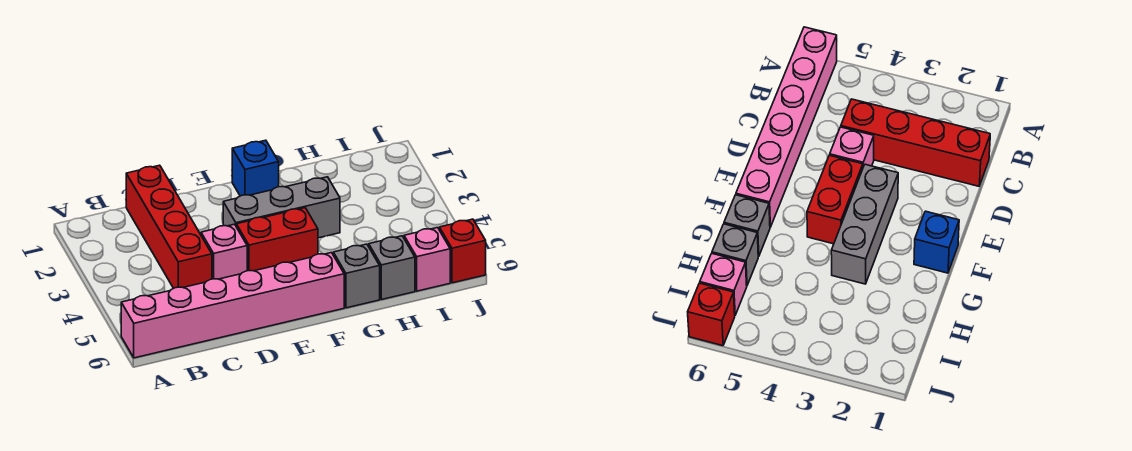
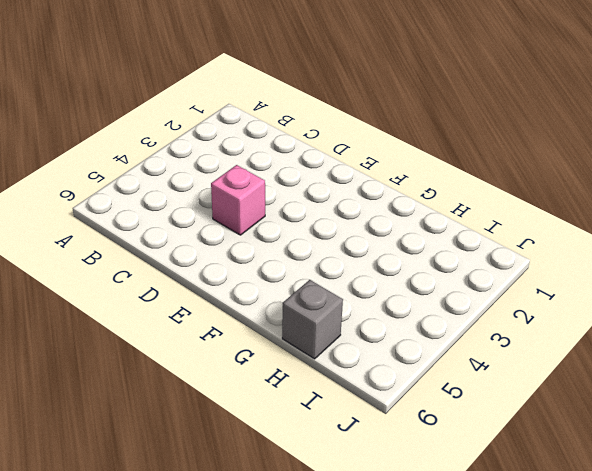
none -> pink brick A6:F6 level 1
none -> red brick C1:C4 level 1

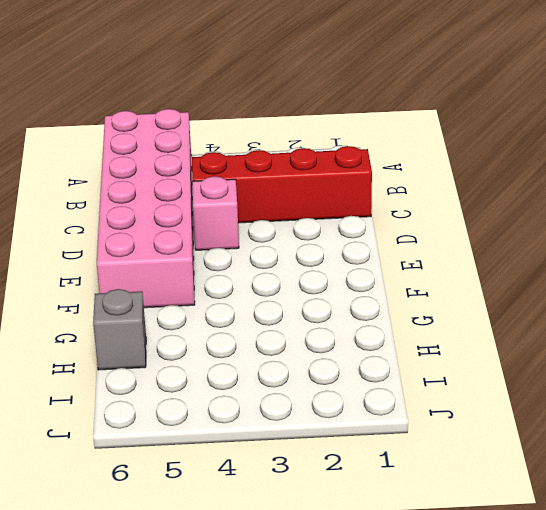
pink brick A5:F6 level 1 -> pink brick A6:F6 level 1
none -> grey brick E3:G3 level 1
none -> red brick E4:F4 level 1

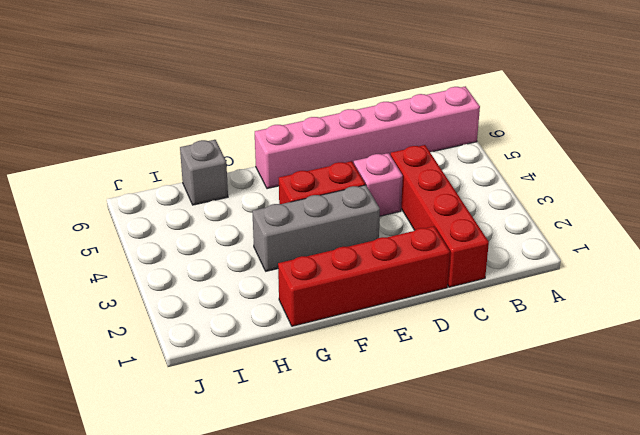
red brick D1:G1 level 1 -> blue brick F1 level 1
none -> grey brick G6 level 1
none -> pink brick I6 level 1

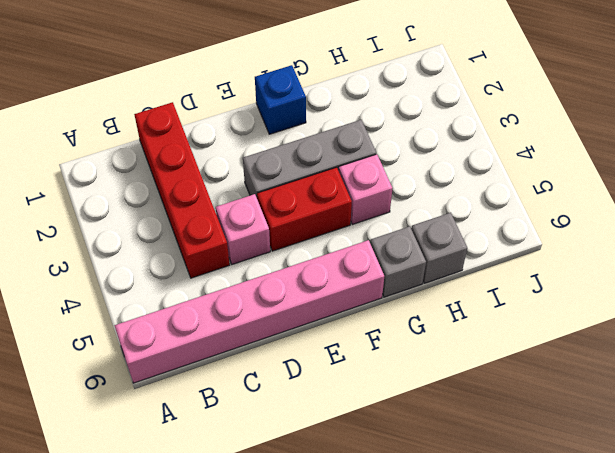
pink brick G4 level 1 -> pink brick I6 level 1
none -> red brick J6 level 1

